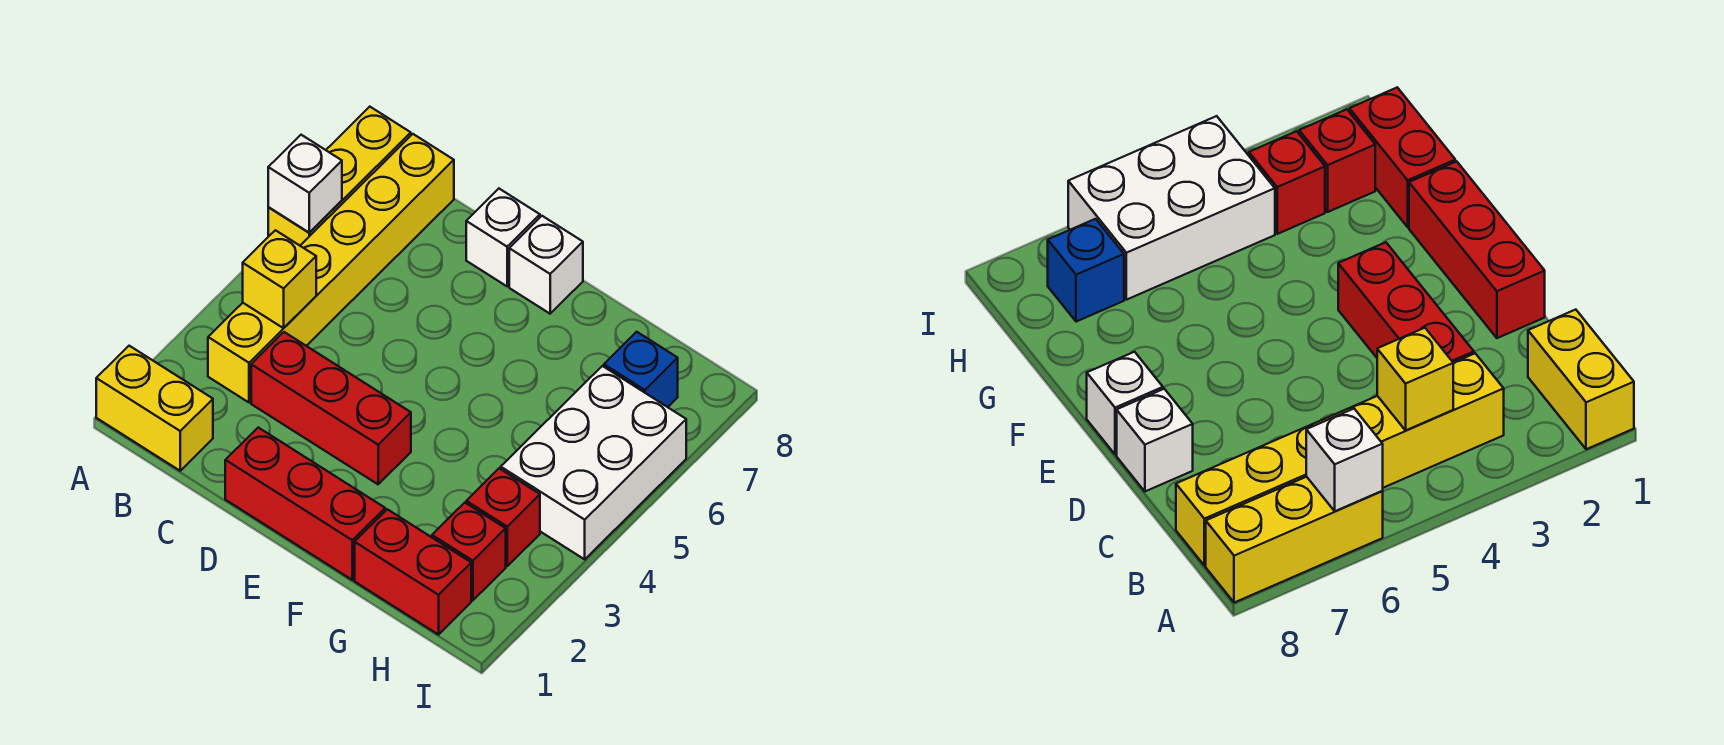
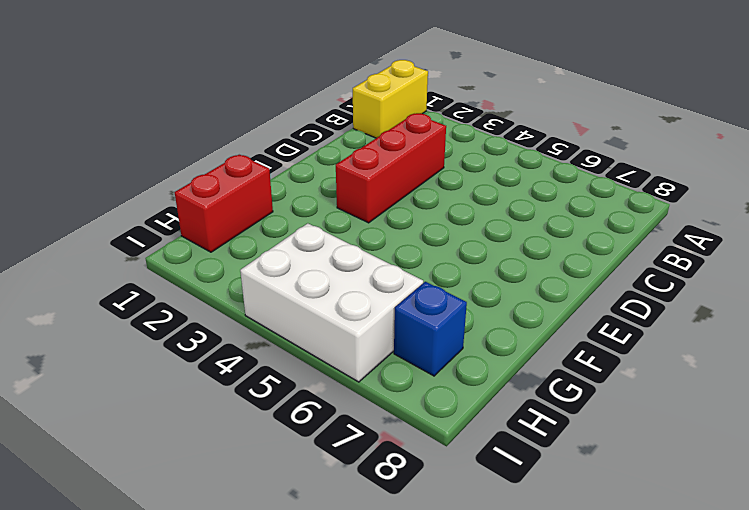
none -> yellow brick A6:A8 level 1
none -> yellow brick B3:B8 level 1
none -> red brick D1:F1 level 1

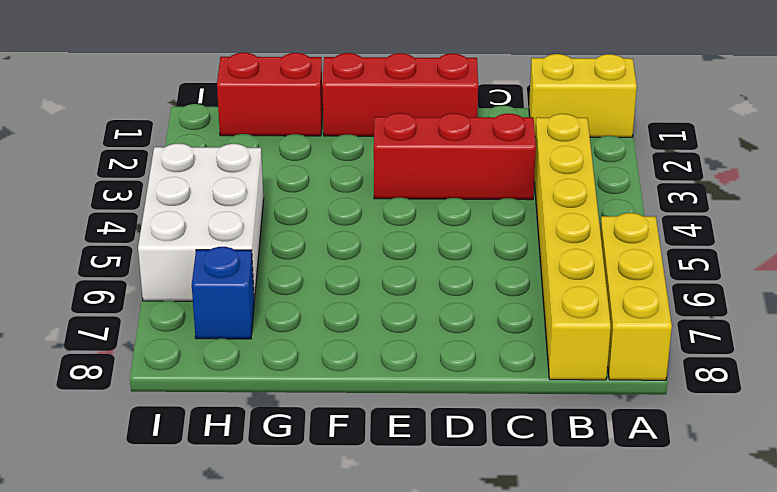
none -> white brick D8 level 1
none -> white brick E8 level 1
none -> red brick H2 level 1

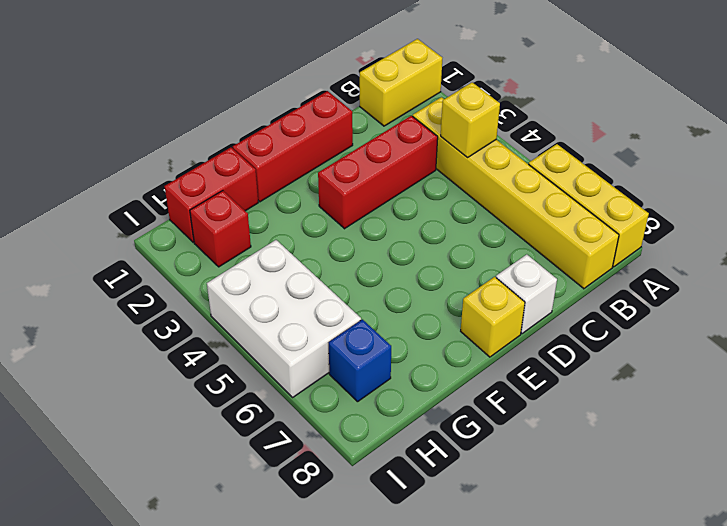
yellow brick E8 level 1 -> white brick E8 level 1
none -> red brick H3 level 1
none -> white brick A6 level 2

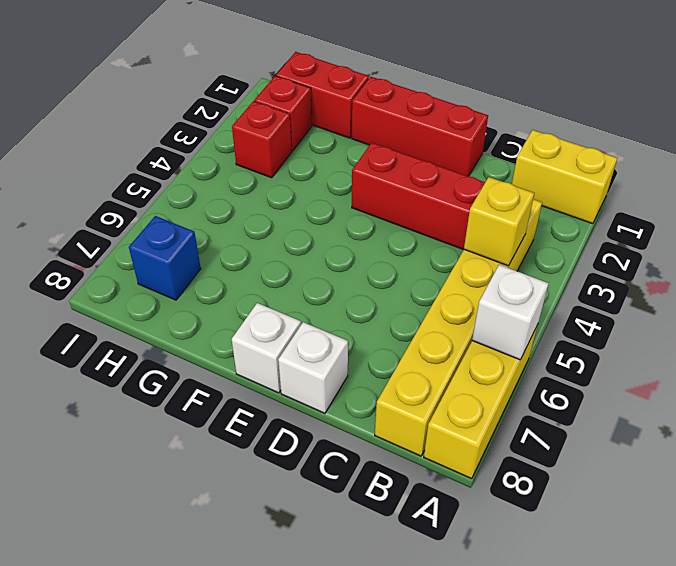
none -> white brick H4:I6 level 1

